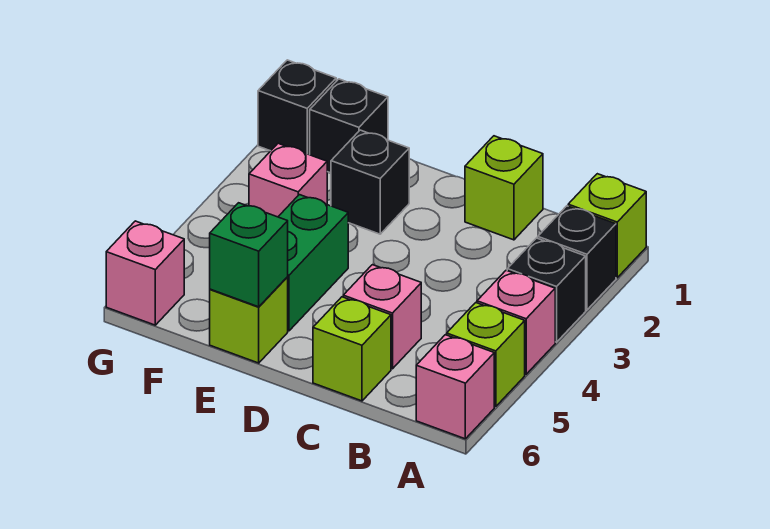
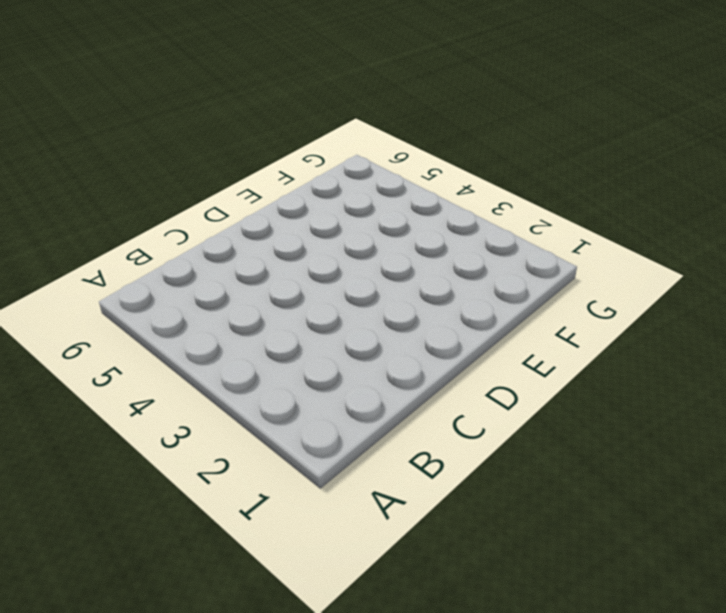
none -> lime brick A1 level 1
none -> black brick A2 level 1
none -> black brick A3 level 1

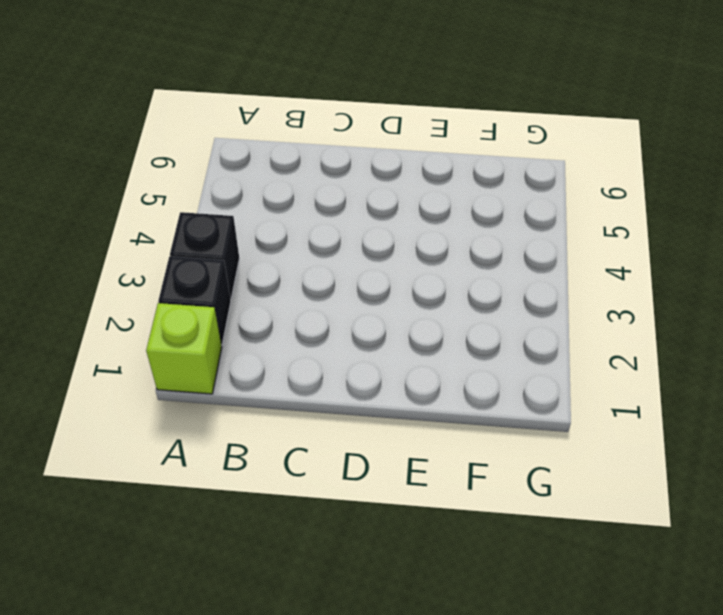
none -> pink brick A4 level 1
none -> lime brick A5 level 1
none -> pink brick A6 level 1

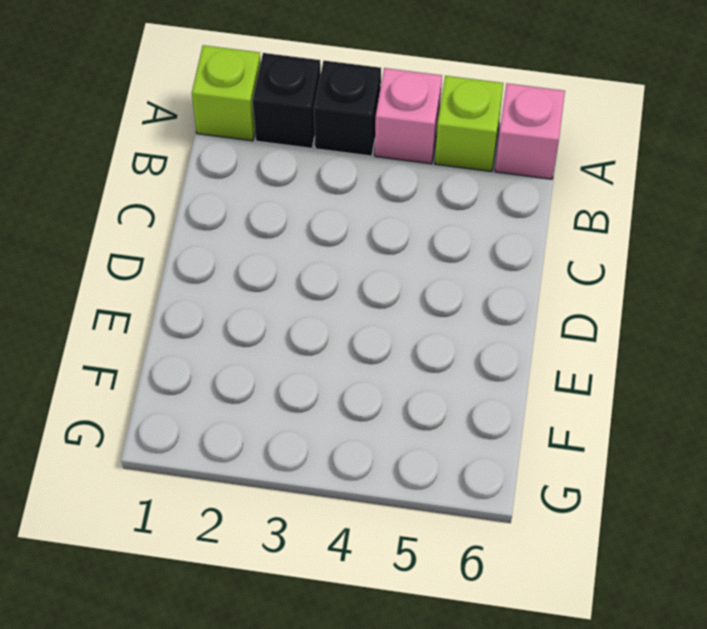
none -> lime brick C1 level 1
none -> pink brick C5 level 1
none -> lime brick C6 level 1

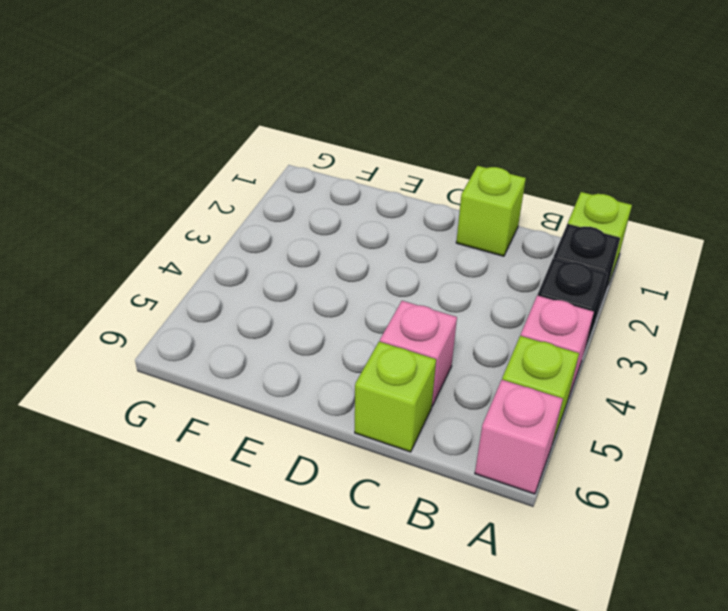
none -> black brick E2 level 1
none -> green brick E4:E5 level 1
none -> lime brick E6 level 1

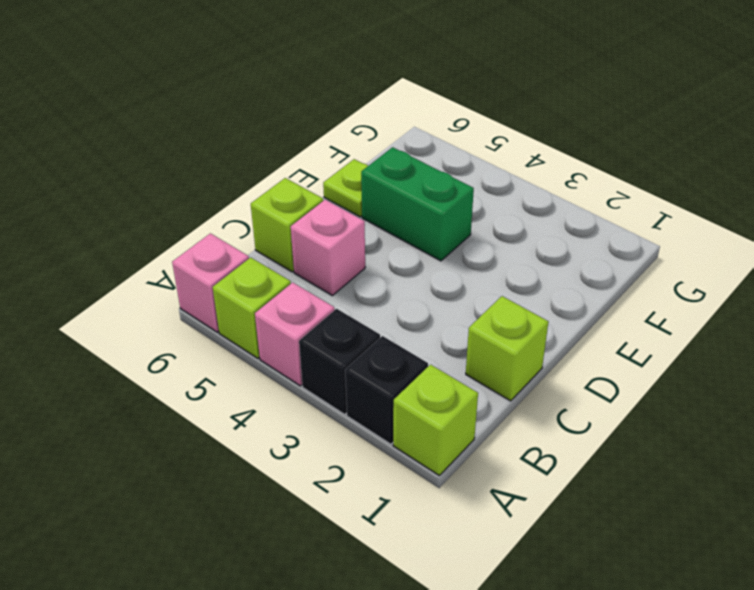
lime plate E6 level 1 -> lime brick E6 level 1
none -> black brick E2 level 1
none -> black brick F1 level 1
none -> pink brick F3 level 1

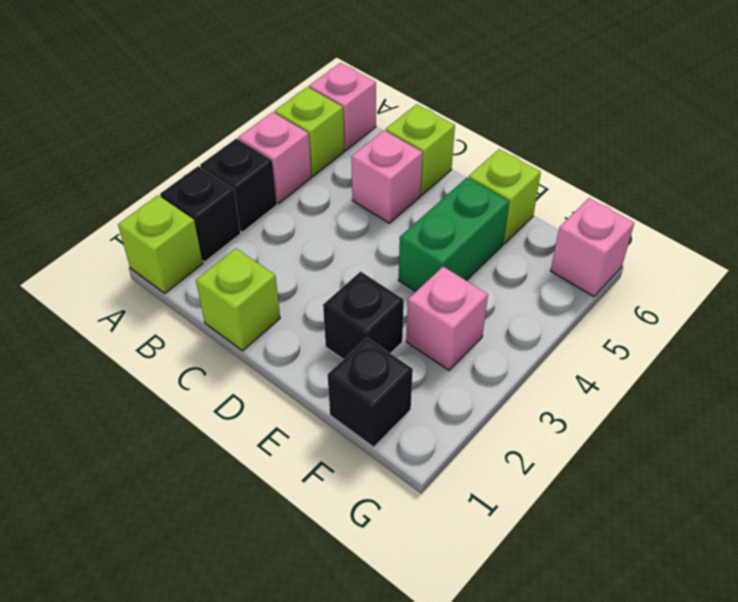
none -> black brick G1 level 1
none -> green brick E6 level 2

